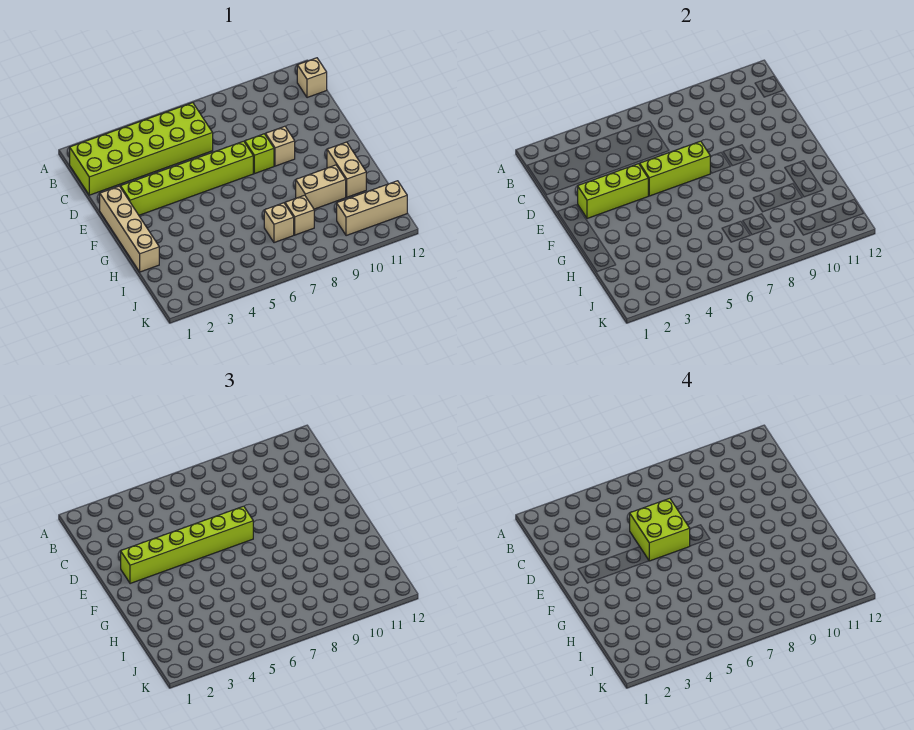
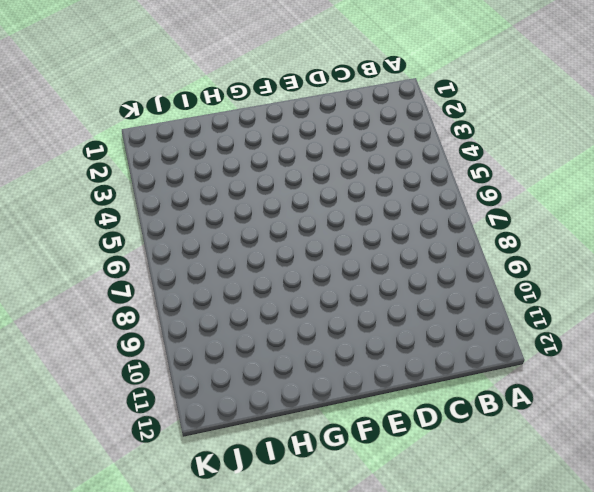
none -> lime brick B1:C6 level 1
none -> tan brick B12 level 1
none -> tan brick E1:H1 level 1

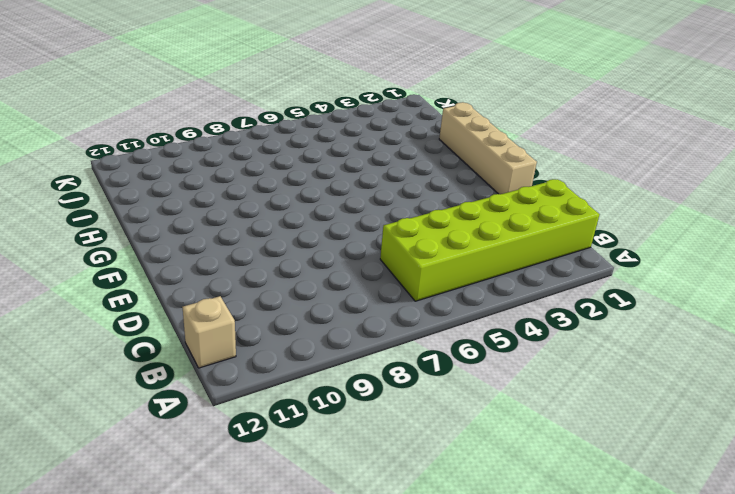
none -> lime brick E2:E7 level 1
none -> lime brick E8 level 1
none -> tan brick E9 level 1

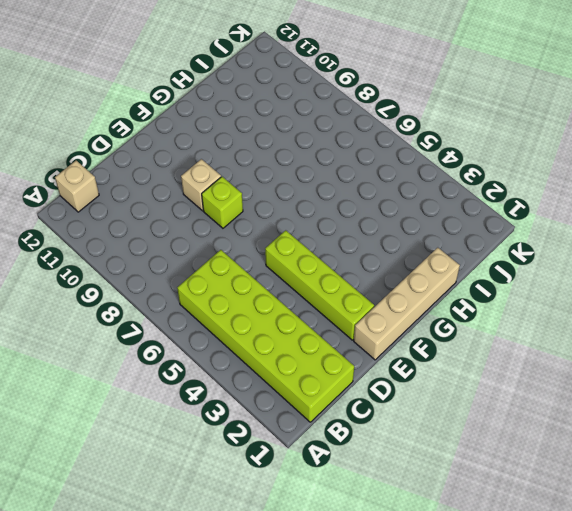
lime brick E2:E5 level 1 -> lime brick E2:E7 level 1
none -> tan brick G11:H11 level 1
none -> tan brick H9:H10 level 1
none -> tan brick I7 level 1

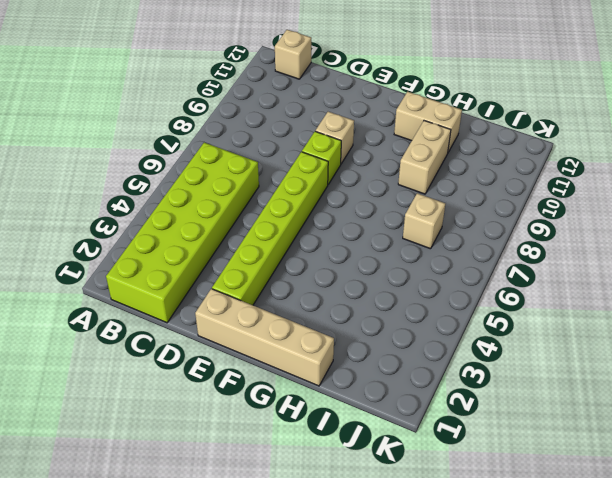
none -> tan brick I8 level 1
none -> tan brick J10:J12 level 1
none -> lime brick E2:E4 level 2

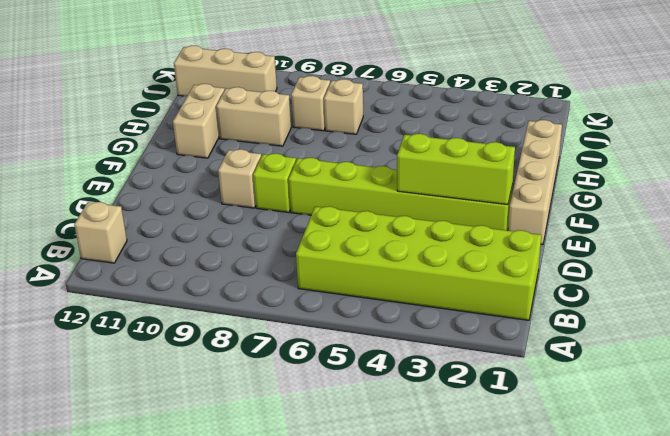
none -> lime brick E5:E7 level 2
none -> lime brick E2:E7 level 3
none -> lime brick D5:E6 level 4

